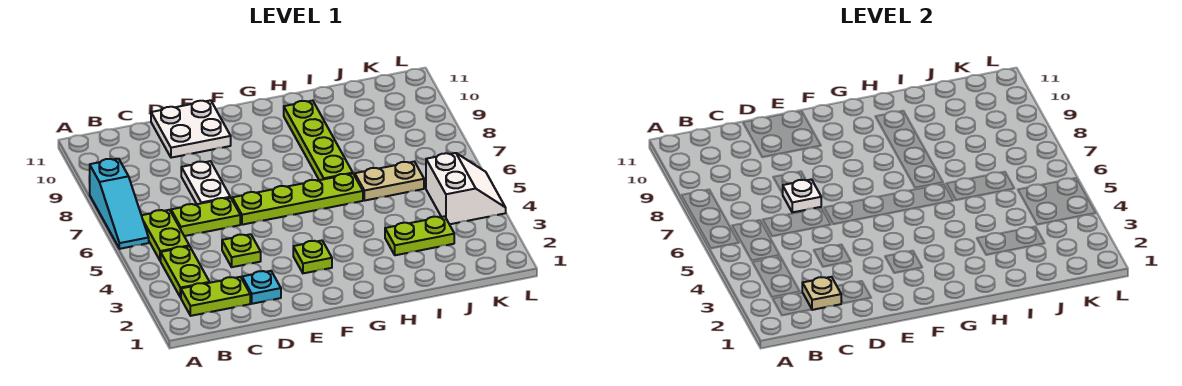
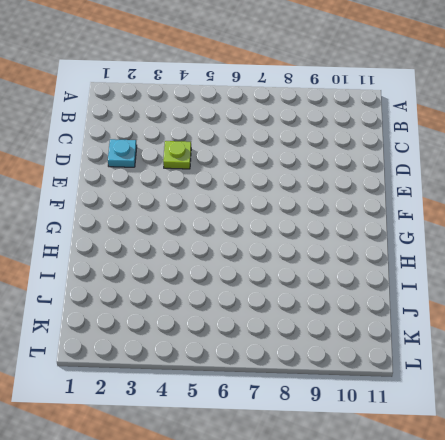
none -> cyan slope A6:A8 level 1 top 8
none -> lime plate B2:C2 level 1
none -> lime plate B3:B4 level 1

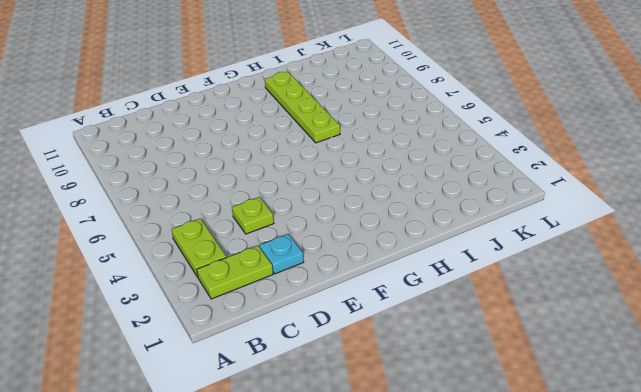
none -> cyan slope A6:A8 level 1 top 8
none -> lime plate B5:B6 level 1
none -> lime plate C6:D6 level 1

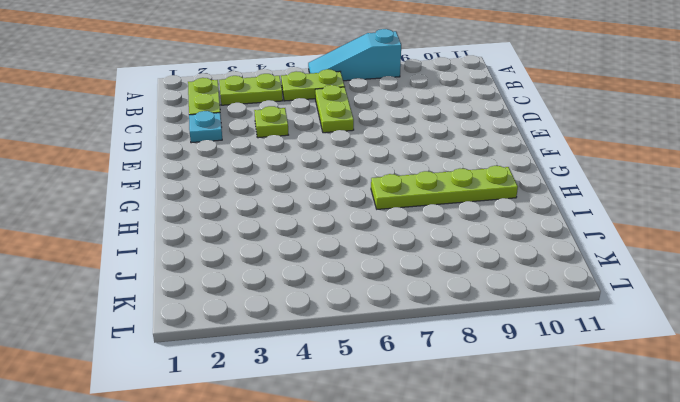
none -> white plate D7:D8 level 1
none -> white plate D10:E11 level 1
none -> lime plate E6:H6 level 1

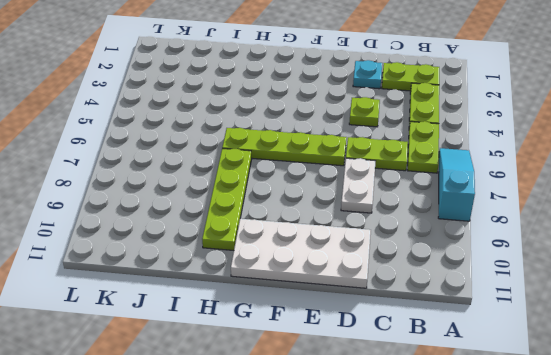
white plate D10:G11 level 1 -> white plate D10:E11 level 1
none -> lime plate F3 level 1
none -> lime plate I3:J3 level 1
none -> tan plate I6:J6 level 1

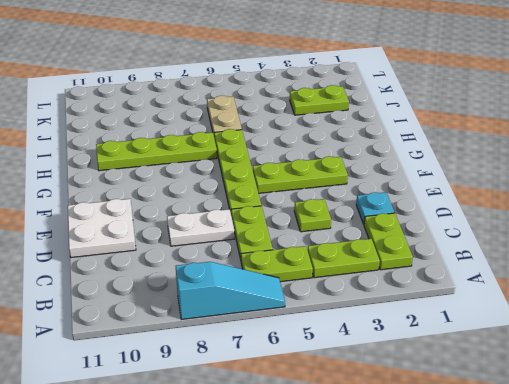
lime plate F3:F5 level 1 -> lime plate F3 level 1
lime plate J2:J3 level 1 -> lime plate I3:J3 level 1
none -> white slope K4:L5 level 1 top K
none -> tan plate C2 level 2
none -> white plate D7 level 2

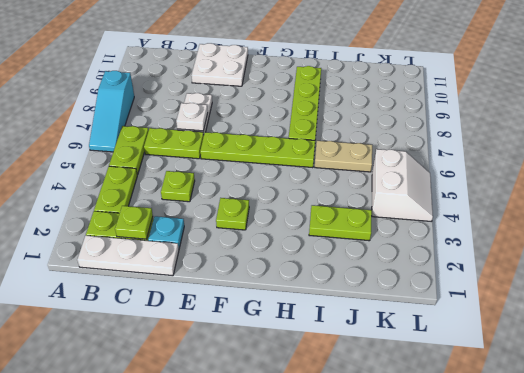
white plate B1:D1 level 1 -> none
lime plate C2 level 2 -> tan plate C2 level 2

